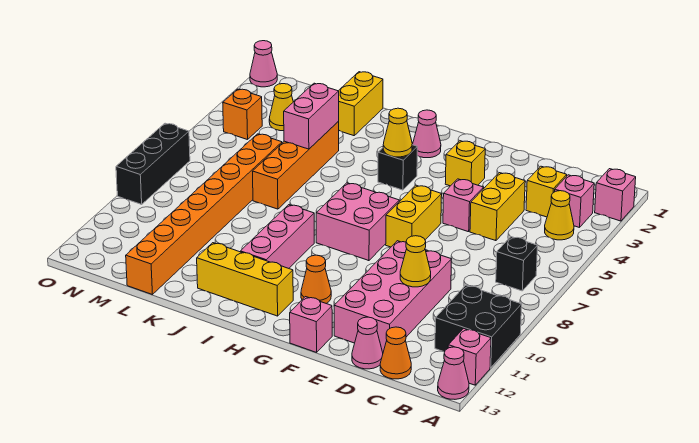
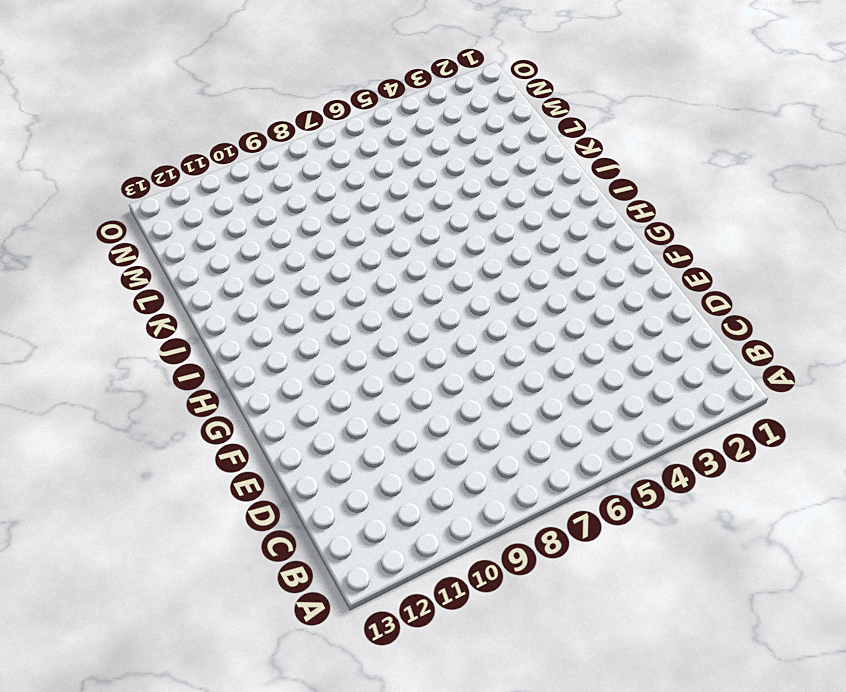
none -> pink brick A2 level 1
none -> black brick A10:B11 level 1
none -> pink brick A12 level 1
none -> pink cone A13 level 1

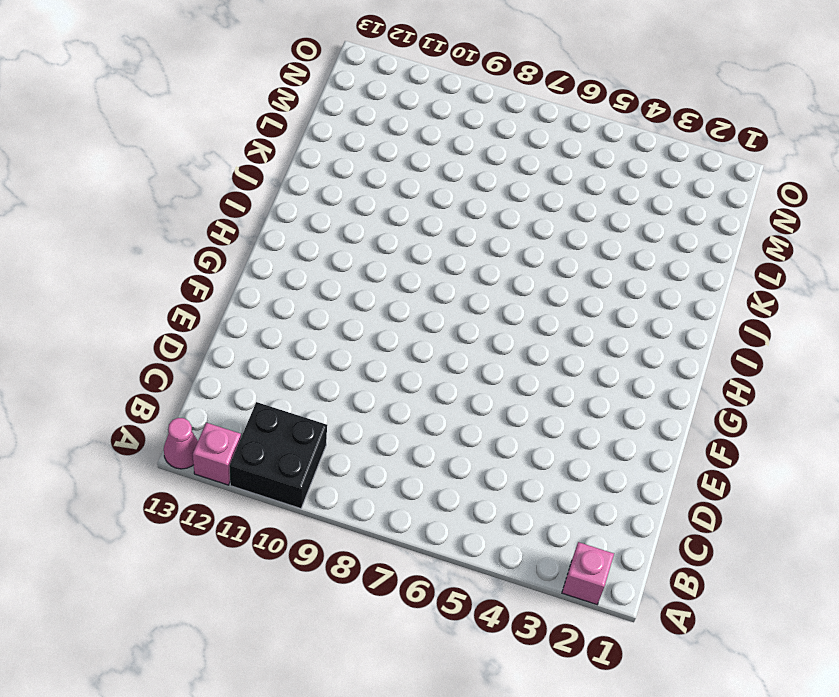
none -> pink brick B3 level 1
none -> yellow cone B4 level 1
none -> black brick B7 level 1
none -> yellow brick C3 level 1

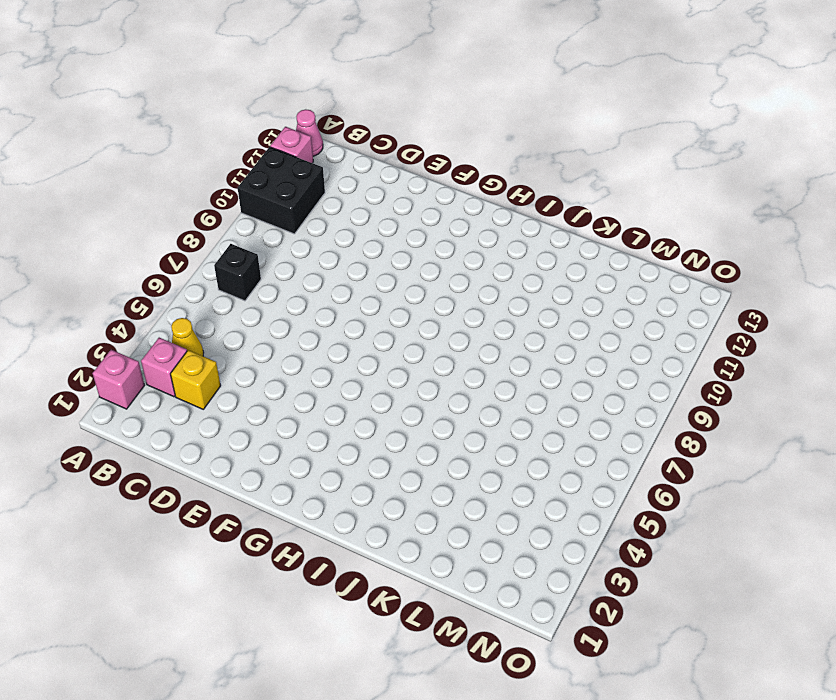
none -> orange cone C13 level 1
none -> yellow brick D4:D5 level 1
none -> pink brick D9:E12 level 1
none -> pink cone D13 level 1

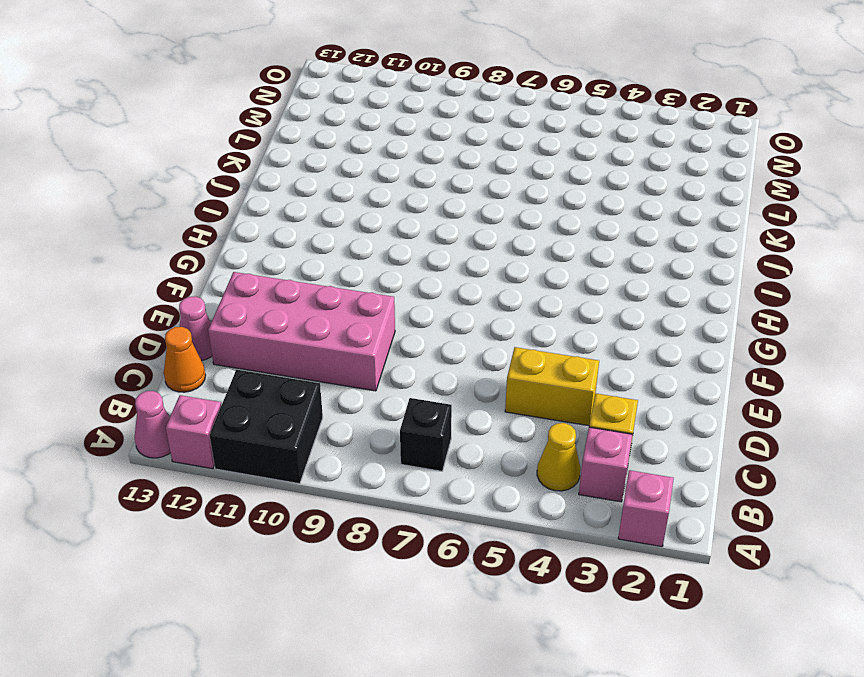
none -> pink brick E5 level 1
none -> yellow brick F3 level 1
none -> yellow brick F6:F7 level 1
none -> pink brick F13 level 1

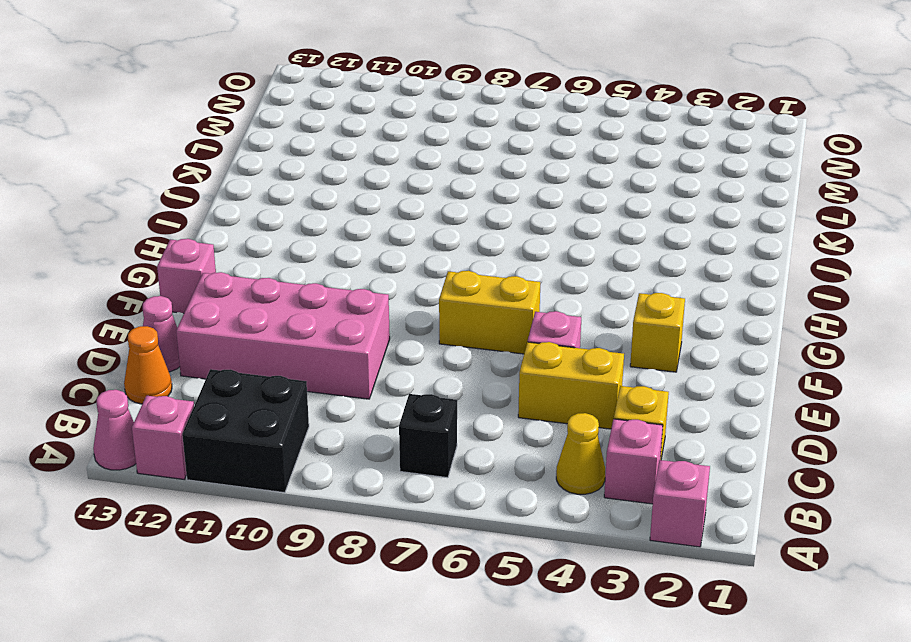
none -> pink brick G7:H8 level 1
none -> orange cone G11 level 1
none -> pink cone H2 level 1
none -> black brick H4 level 1

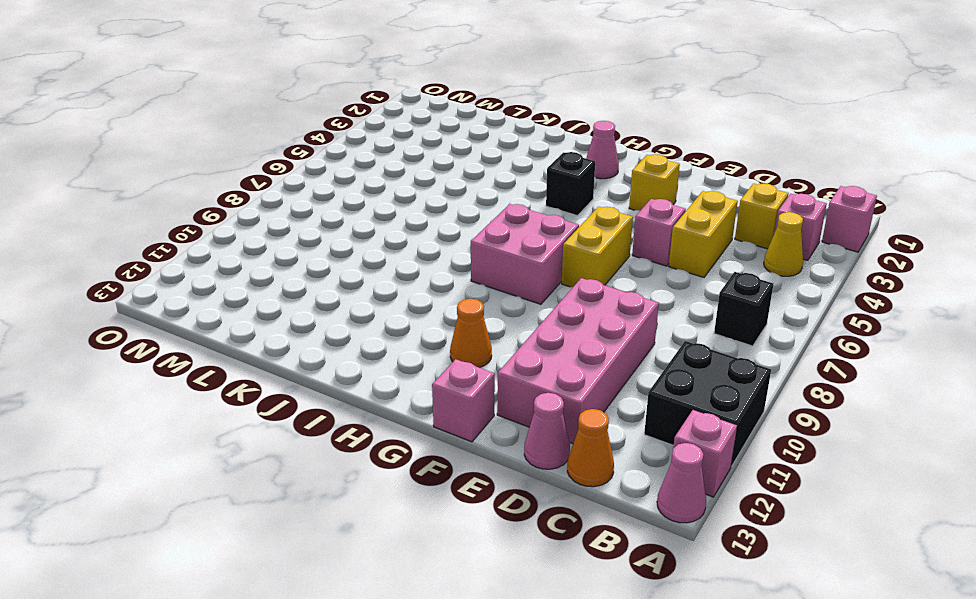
none -> yellow brick H12:J12 level 1
none -> pink brick I9:I11 level 1
none -> yellow brick K1:K2 level 1
none -> orange brick K4:K7 level 1

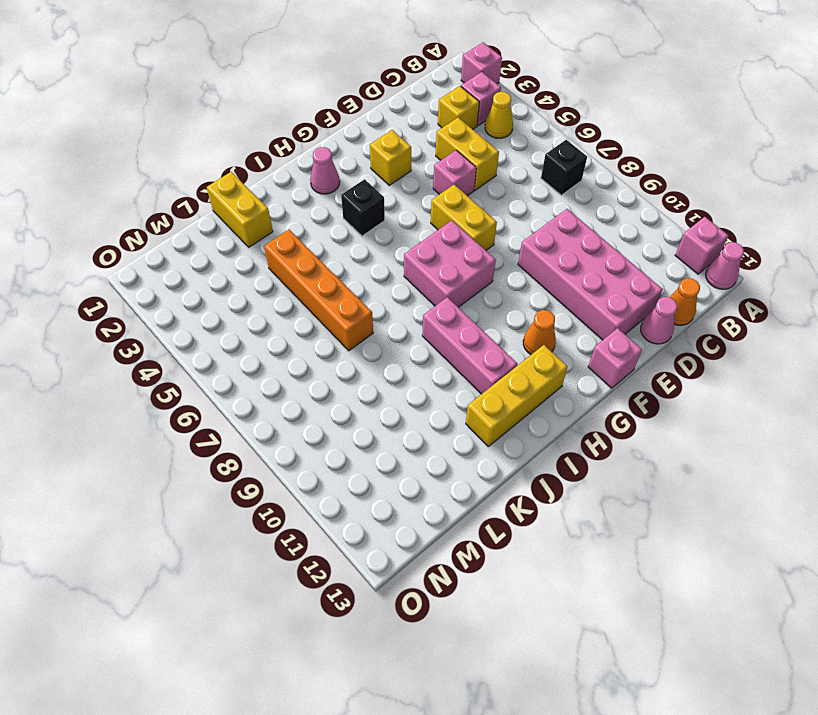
none -> black brick A10:B11 level 1
none -> orange brick L6:L13 level 1
none -> yellow cone M3 level 1
none -> orange brick N4 level 1

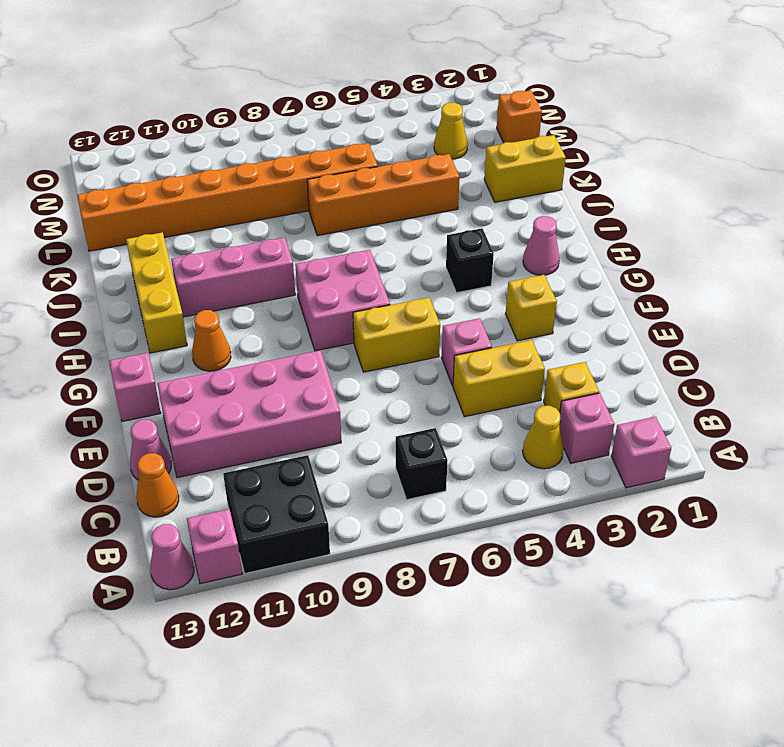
orange brick M1 level 1 -> orange brick N4 level 1
none -> pink cone O1 level 1
none -> black brick O7:O9 level 1
none -> yellow cone D10 level 2
none -> yellow cone H4 level 2

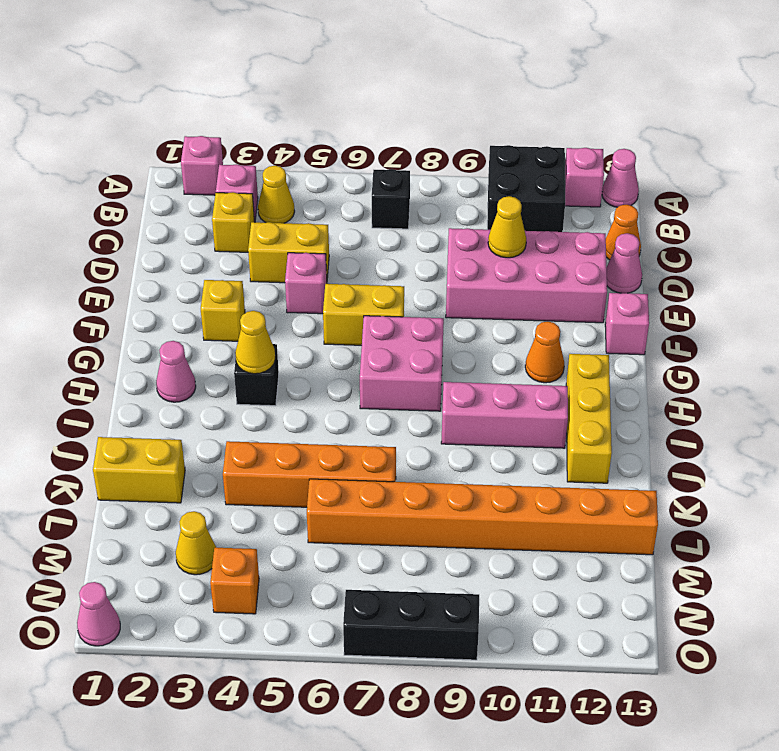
none -> pink brick K4:K5 level 2

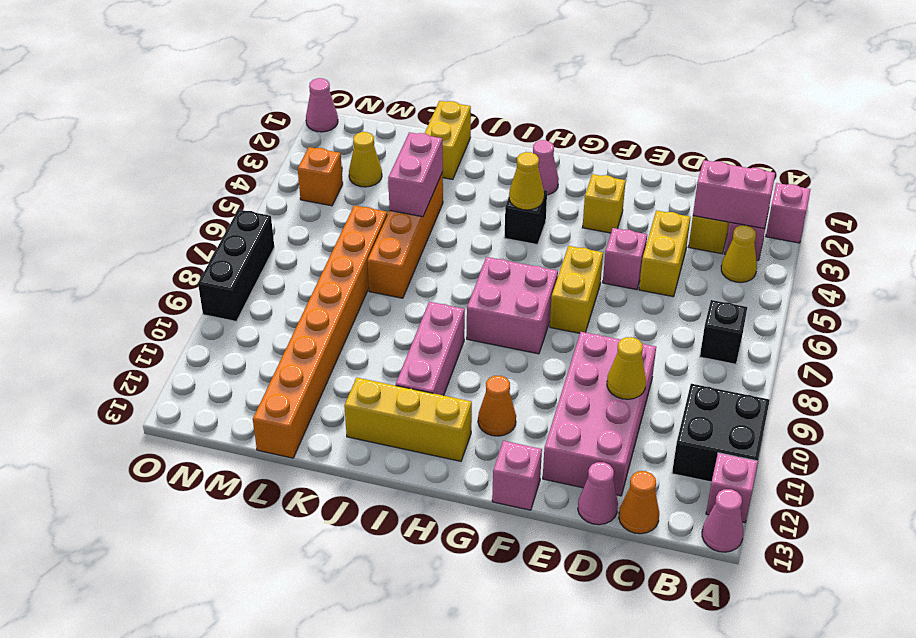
pink brick B3:C3 level 2 -> none

